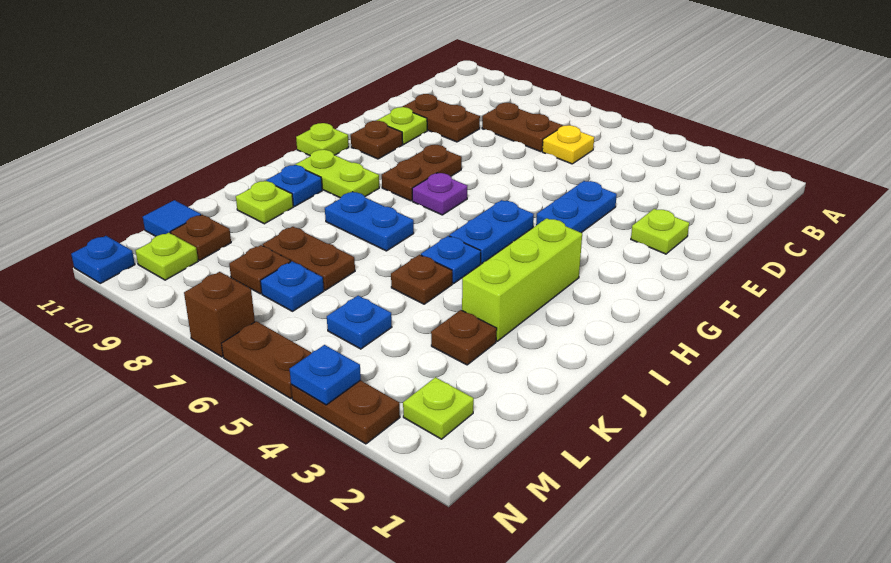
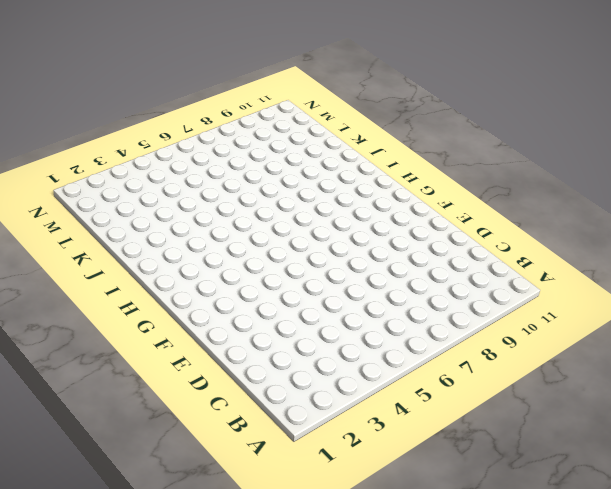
none -> yellow plate C6 level 1
none -> brown plate C7:C8 level 1
none -> brown plate D9:D10 level 1
none -> lime plate E2 level 1

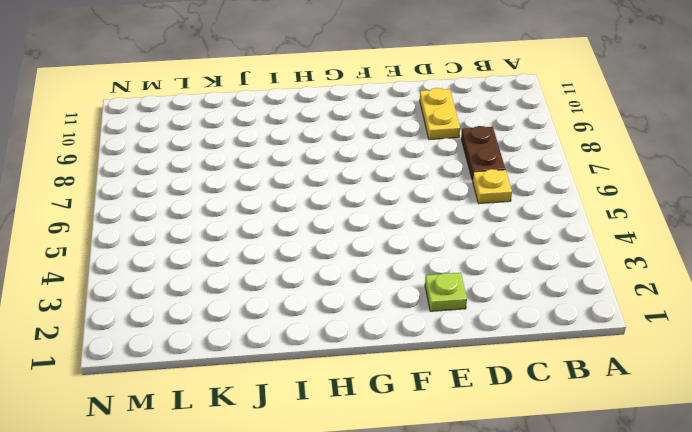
yellow plate D9:D10 level 1 -> brown plate D9:D10 level 1
none -> blue plate E4:F4 level 1
none -> lime plate E10 level 1
none -> brown plate F8:G8 level 1
none -> brown plate F10 level 1

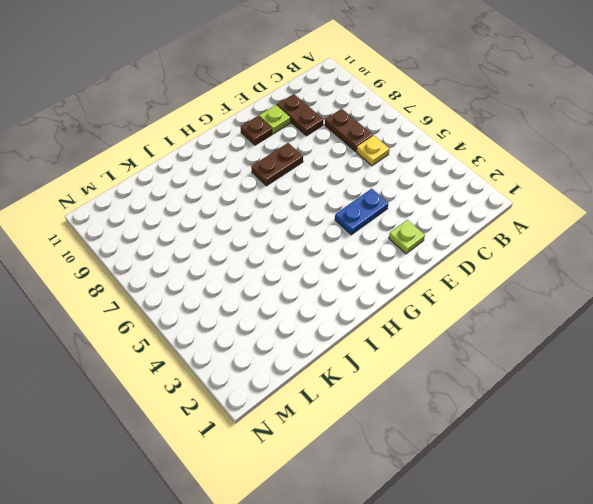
none -> blue plate G5:H5 level 1
none -> purple plate G7 level 1
none -> lime plate G11 level 1
none -> lime brick H3:J3 level 1

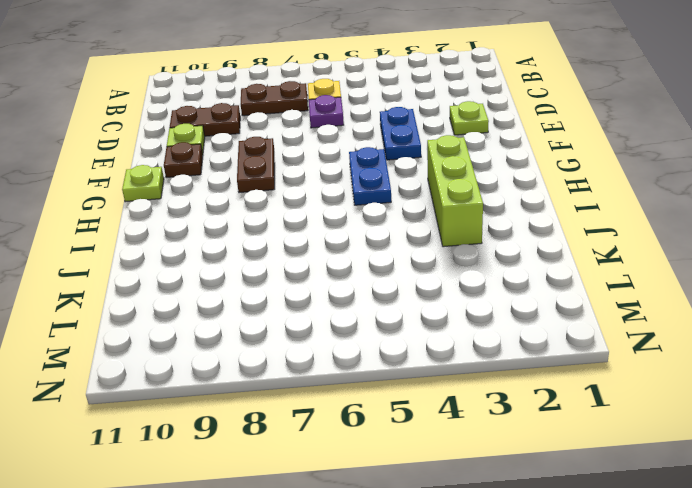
purple plate D6 level 1 -> purple plate G7 level 1
none -> lime plate H9:H10 level 1
none -> blue plate I5 level 1
none -> blue plate I7:I8 level 1
none -> blue plate I10 level 1

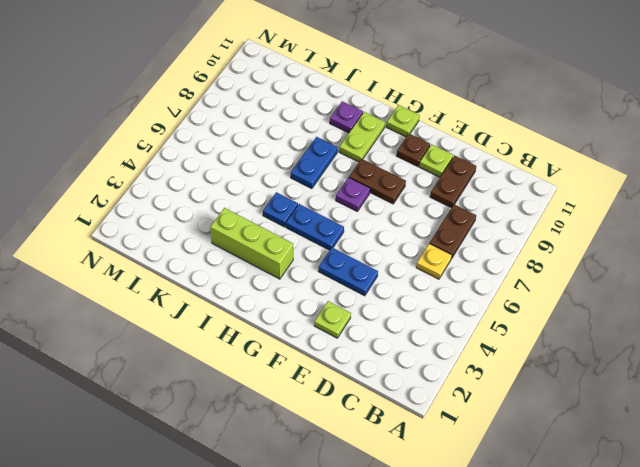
purple plate I10 level 1 -> blue plate I10 level 1
none -> brown plate J5 level 1
none -> lime plate J10 level 1
none -> brown plate K3 level 1
none -> brown plate K7:K8 level 1

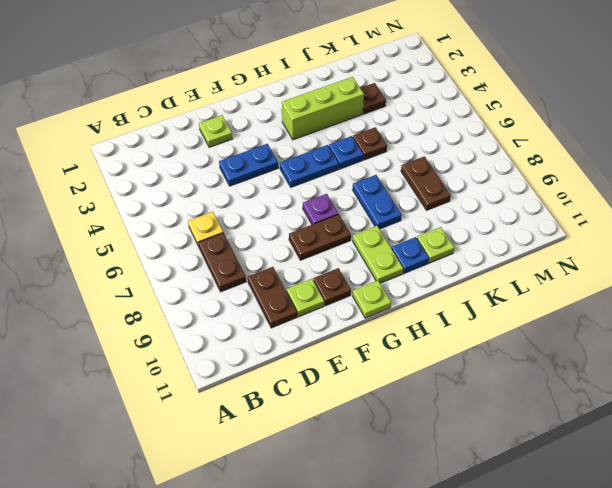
none -> blue plate L5 level 1
none -> blue plate L7 level 1
none -> brown plate L8 level 1
none -> brown plate L10 level 1

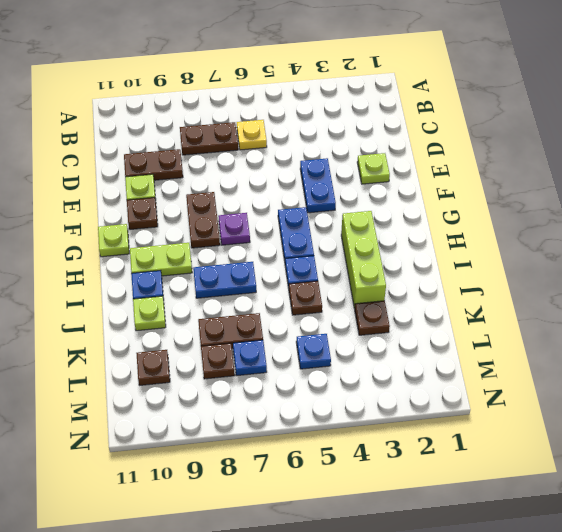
none -> blue tile L11 level 1
none -> lime plate M2 level 1
none -> lime plate M10 level 1
none -> brown plate N3:N4 level 1

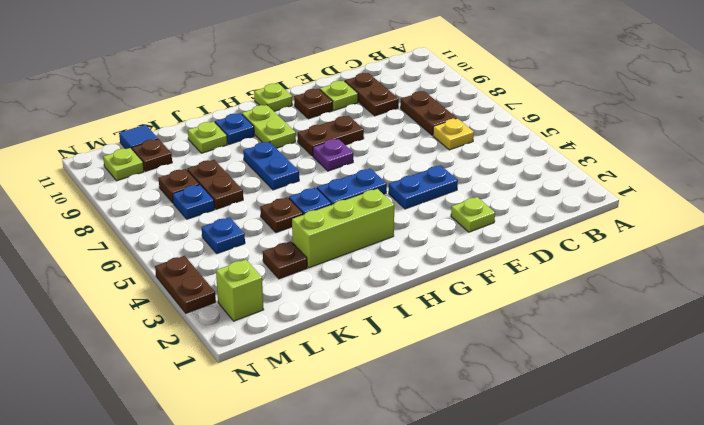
lime brick M2 level 1 -> lime plate M2 level 1
none -> brown plate N5:N6 level 1
none -> brown brick N7 level 1
none -> blue plate N11 level 1
none -> blue plate N4 level 2

